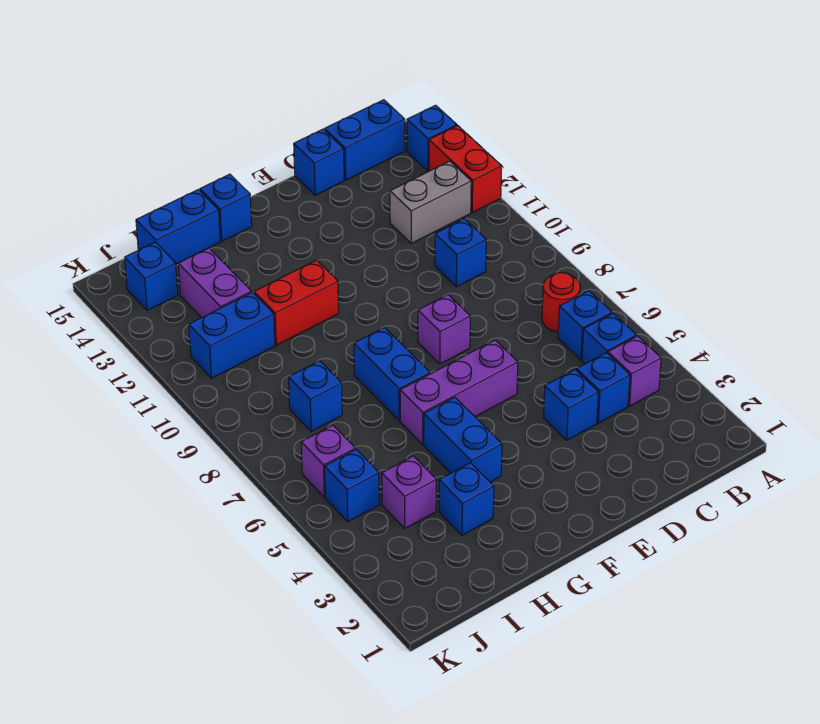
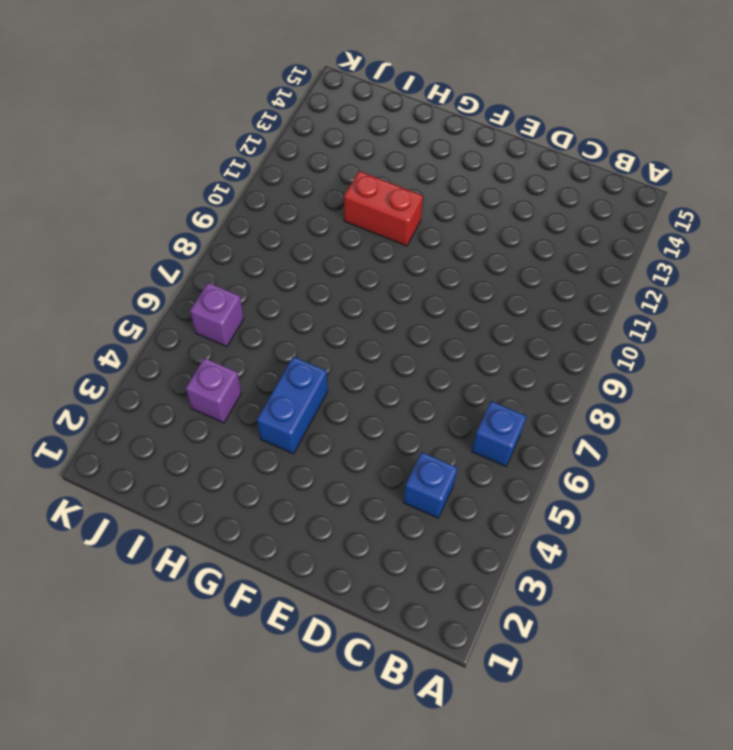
none -> red brick A12:A13 level 1
none -> blue brick A14 level 1
none -> purple brick B4 level 1

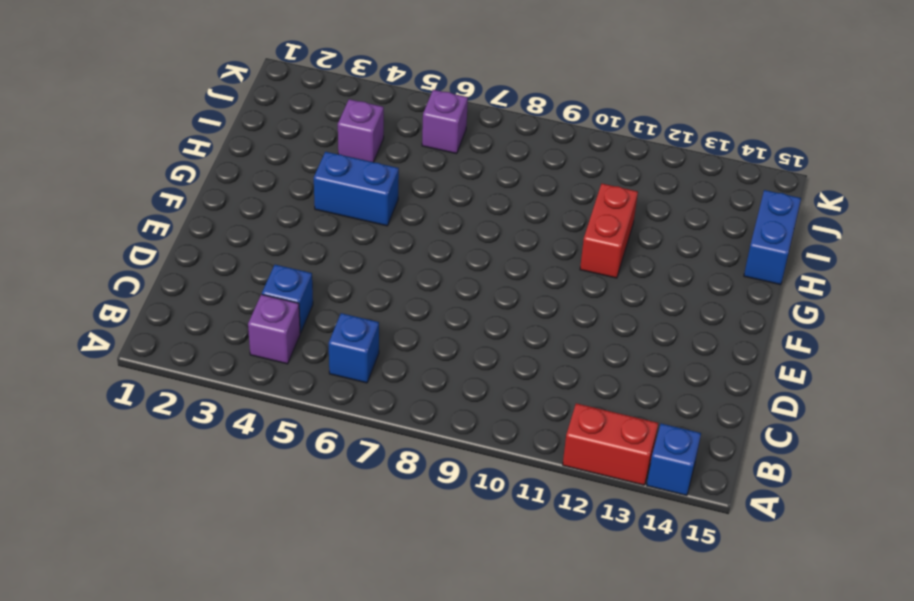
none -> blue brick B5 level 1
none -> red round brick B7 level 1
none -> grey brick B12:C12 level 1

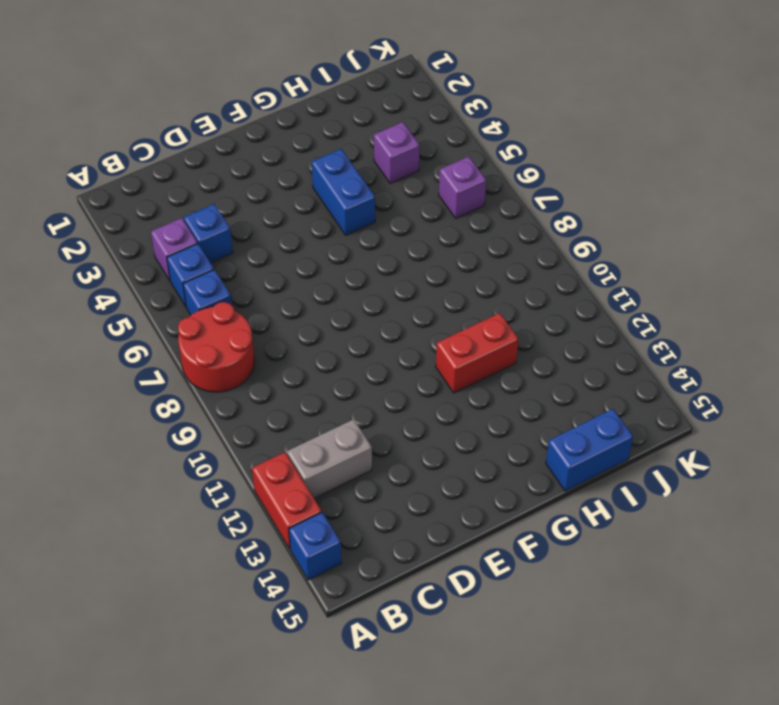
red round brick A7:B8 level 1 -> red round brick B7 level 1
none -> blue brick B15:C15 level 1
none -> blue brick C10 level 1
none -> blue brick D4 level 1

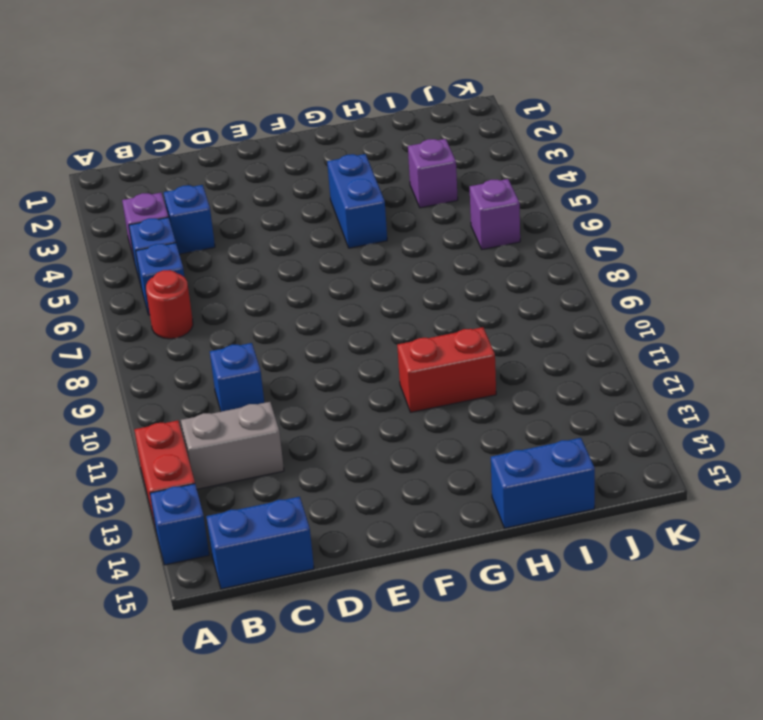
none -> blue brick D4 level 1
none -> blue brick D15 level 1
none -> purple brick E6:G6 level 1

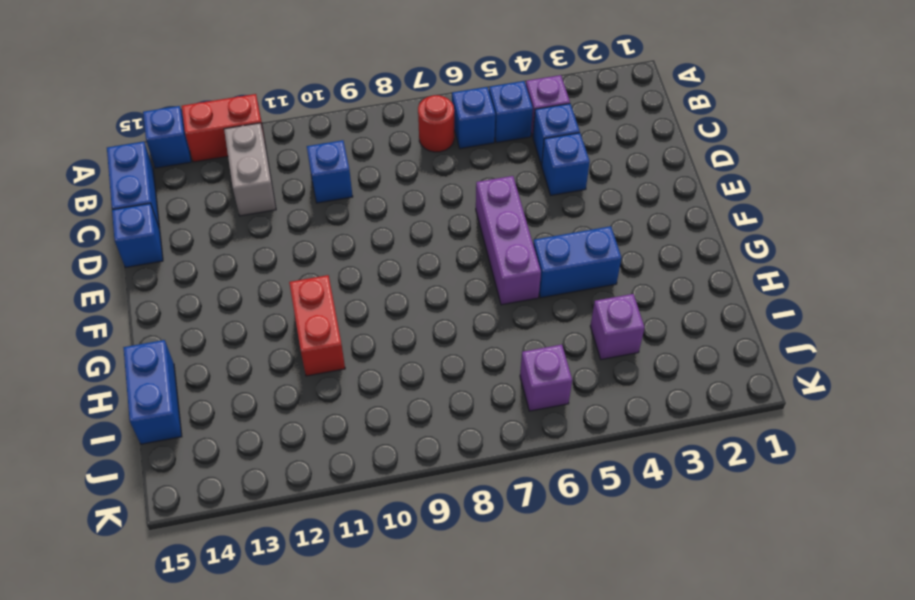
none -> purple brick E8 level 1
none -> blue brick G7:G8 level 1
none -> blue brick G15 level 1

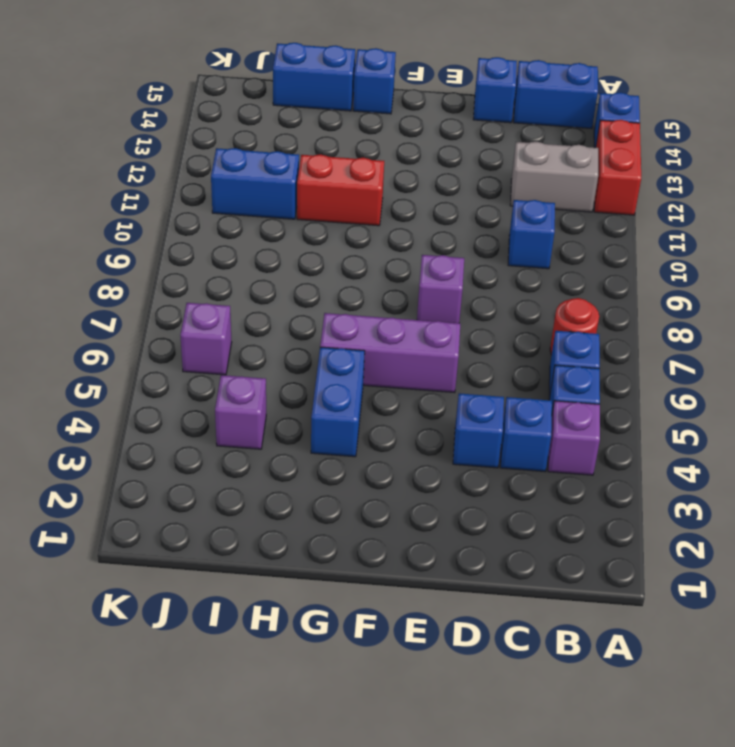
none -> blue brick G7:G8 level 1
none -> blue brick H3 level 1
none -> blue brick I8 level 1

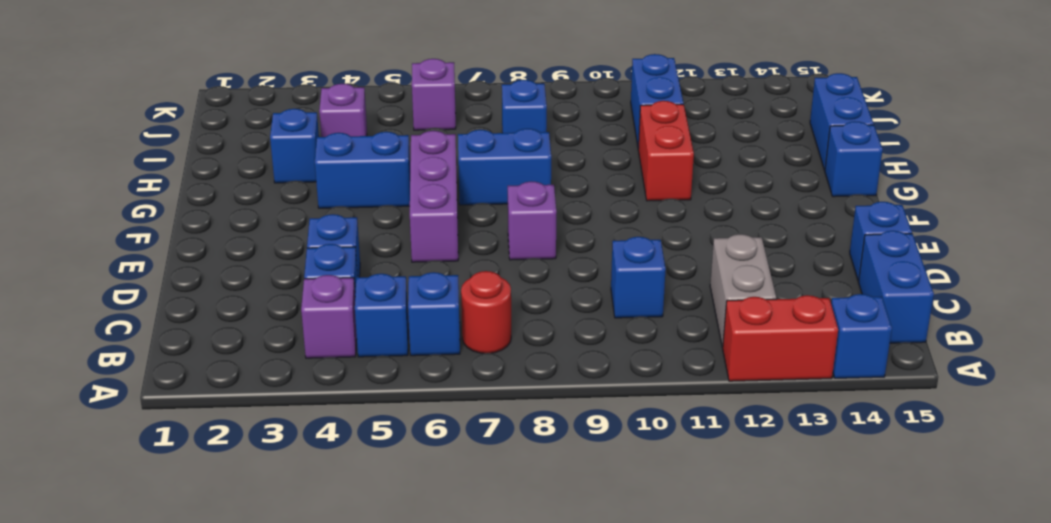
none -> purple brick I12:I13 level 1
none -> blue brick J5 level 1
none -> blue brick J14 level 1

